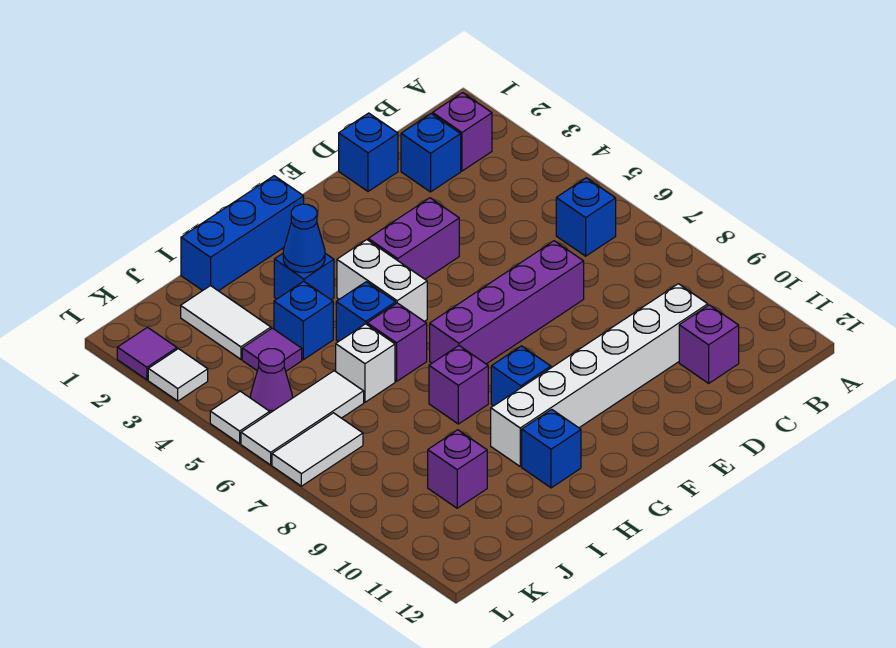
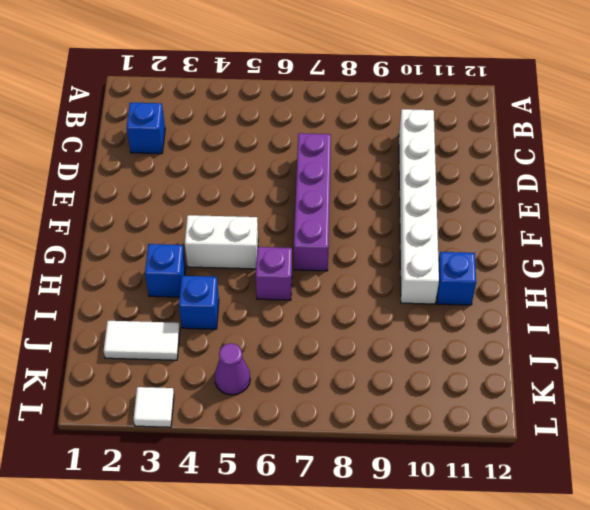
none -> purple brick B2 level 1
none -> blue brick B6 level 1
none -> purple brick C11 level 1

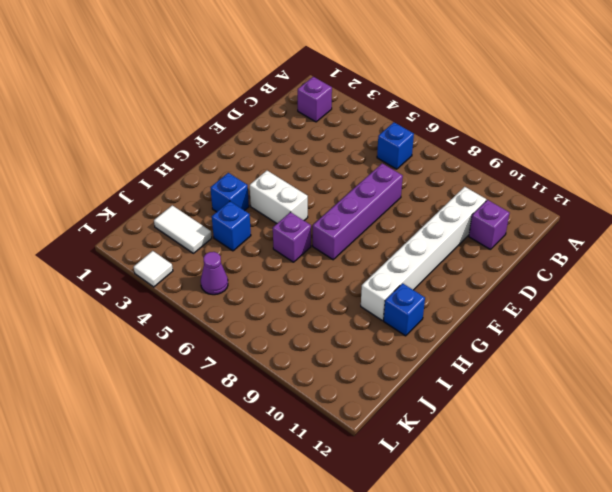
none -> blue brick C2 level 1
none -> blue brick D1 level 1
none -> purple brick E4:F4 level 1

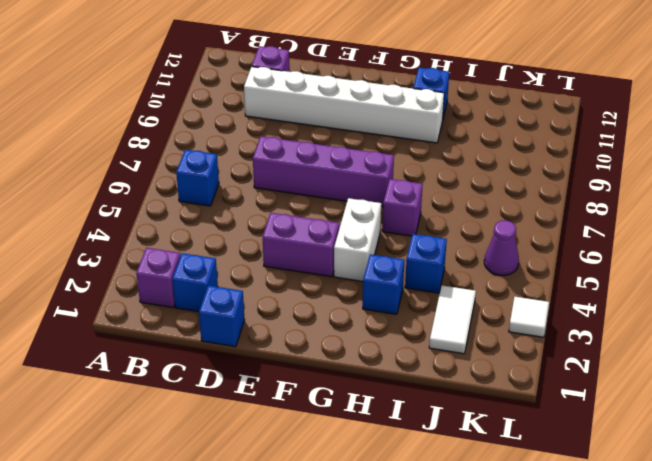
none -> blue brick G1:I1 level 1
none -> blue brick G9 level 1
none -> blue brick H5 level 1

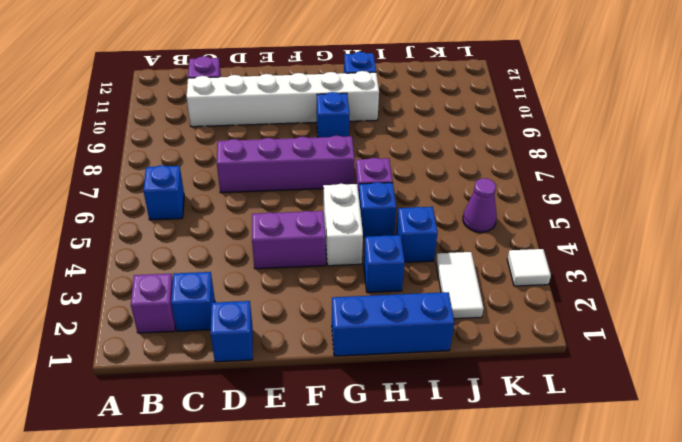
none -> purple brick H8 level 1
none -> white brick I6 level 1
none -> purple tile J4 level 1

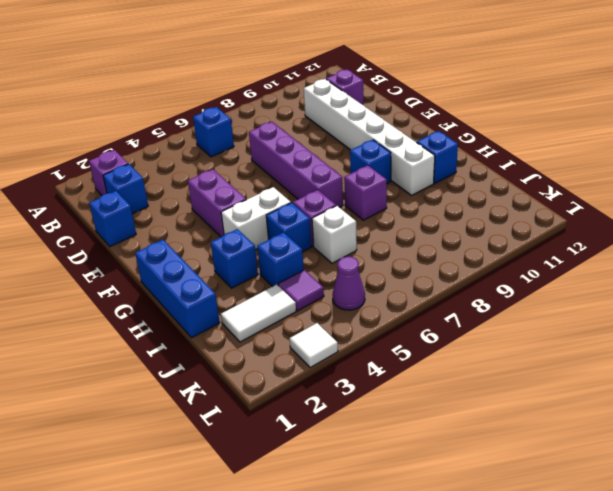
none -> white tile J6:L6 level 1
none -> purple brick J10 level 1
none -> white tile K7:L7 level 1

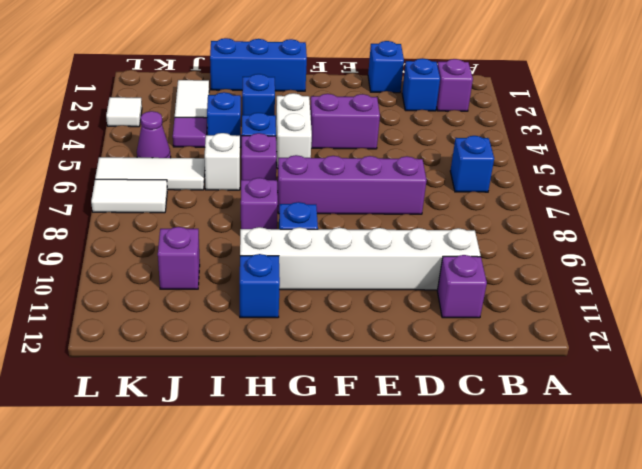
none -> purple tile L2 level 1
none -> white tile L5 level 1
none -> blue cone H3 level 2

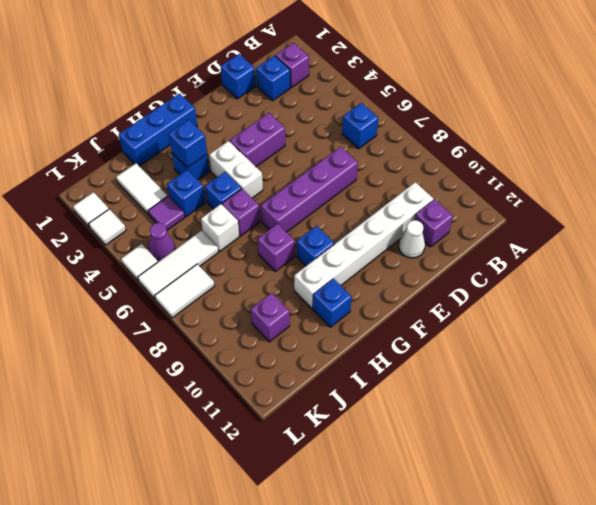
white cone D11 level 1 -> none
blue brick H3 level 2 -> blue cone H3 level 2
white tile L2 level 1 -> purple tile L2 level 1

